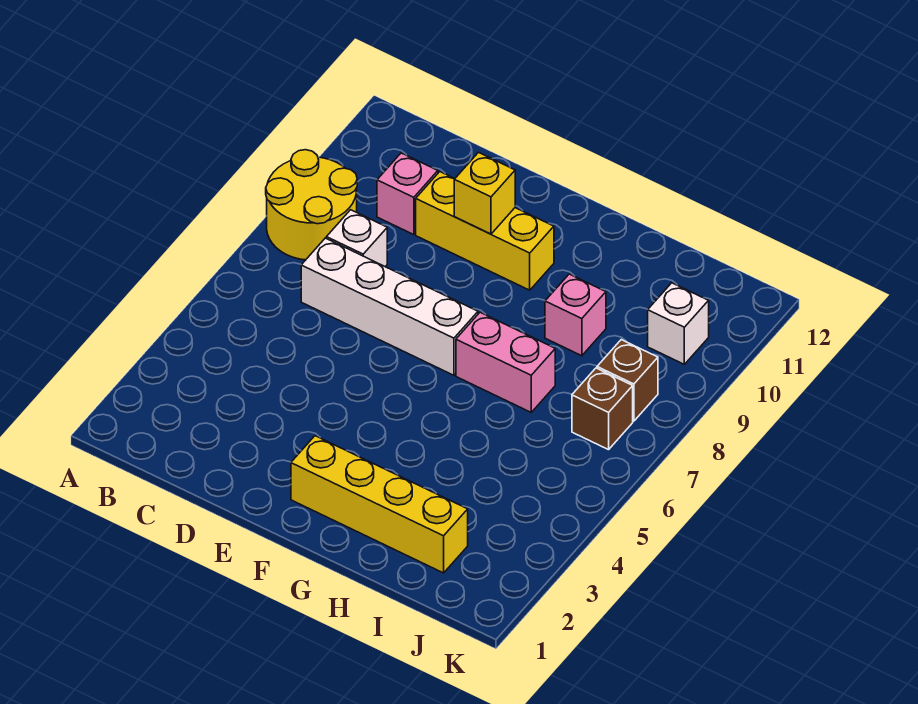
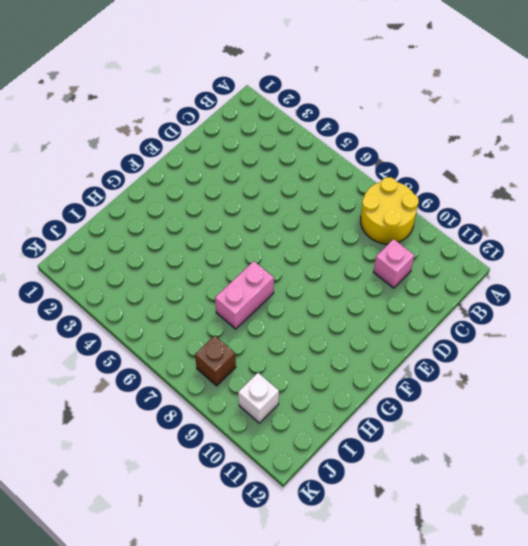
none -> white brick C7:F7 level 1
none -> white brick C8 level 1
none -> yellow brick D10:F10 level 1

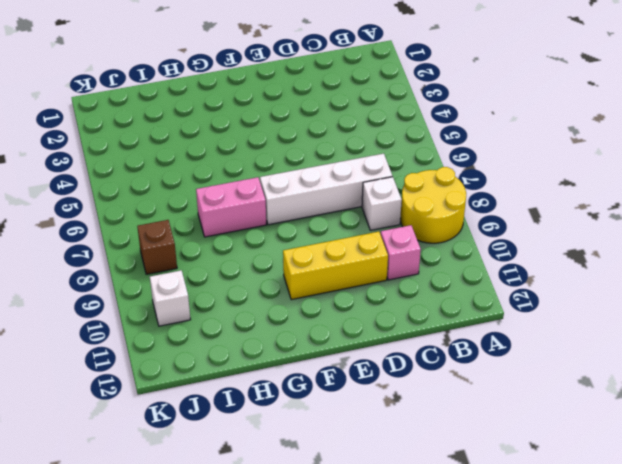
none -> yellow brick F2:I2 level 1
none -> pink brick H9 level 1
none -> brown brick J7 level 1

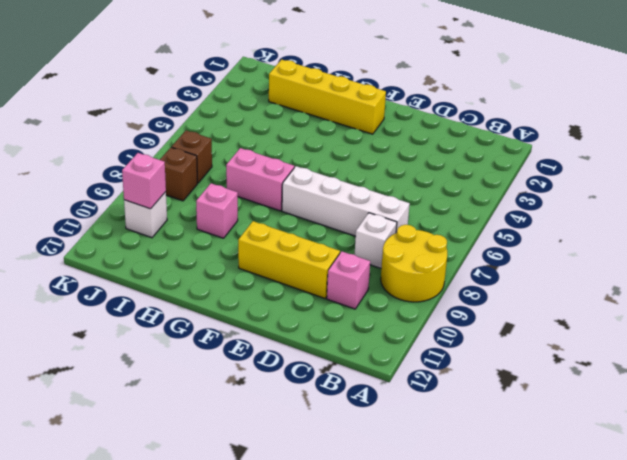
pink brick J10 level 2 -> none
none -> yellow brick E10 level 2

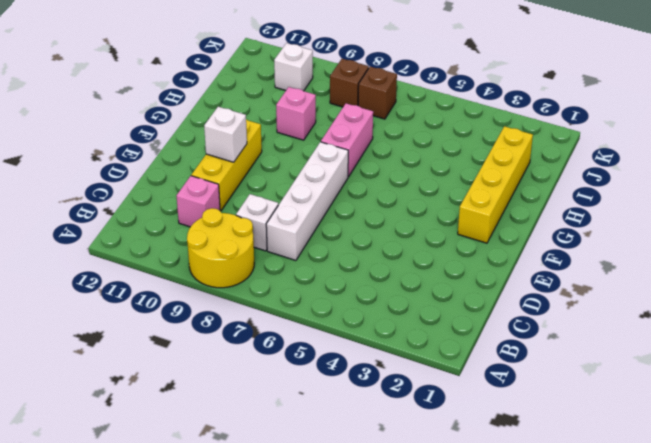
white brick E10 level 2 -> yellow brick E10 level 2

